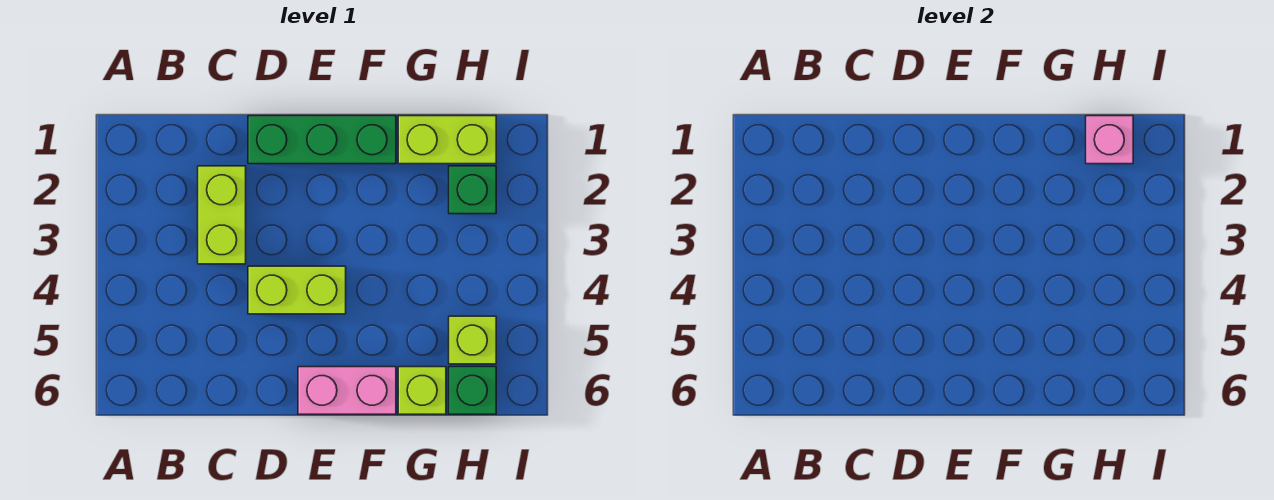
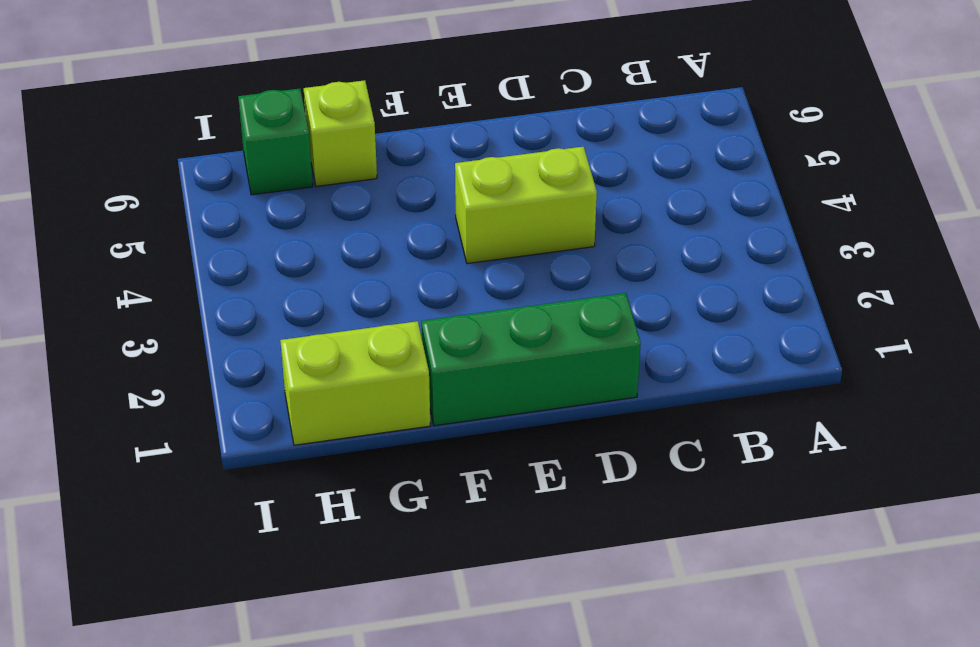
none -> lime brick C2:C3 level 1
none -> pink brick E6:F6 level 1

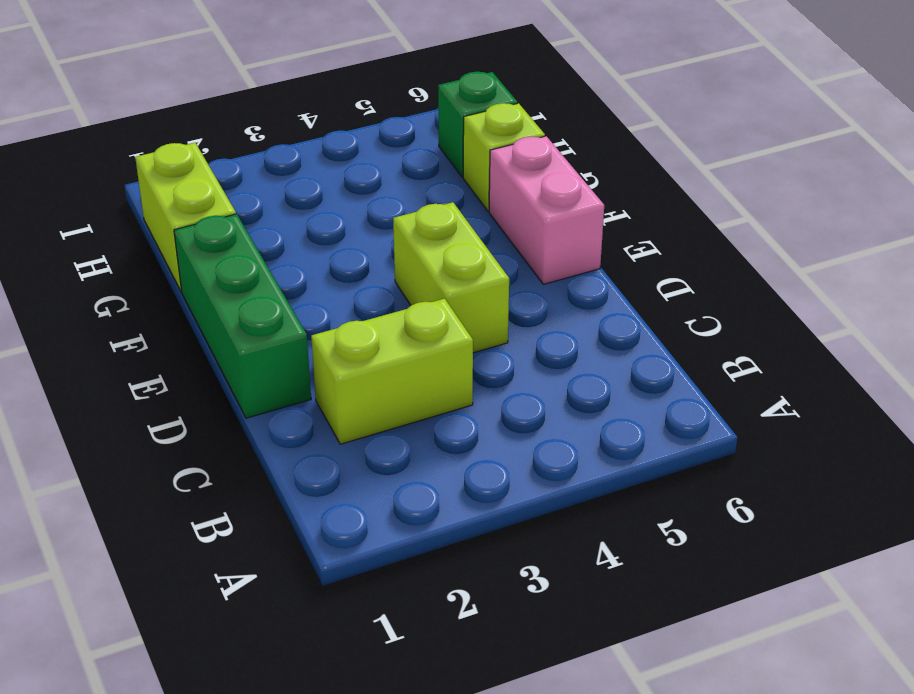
none -> green brick H2 level 1
none -> lime brick H5 level 1

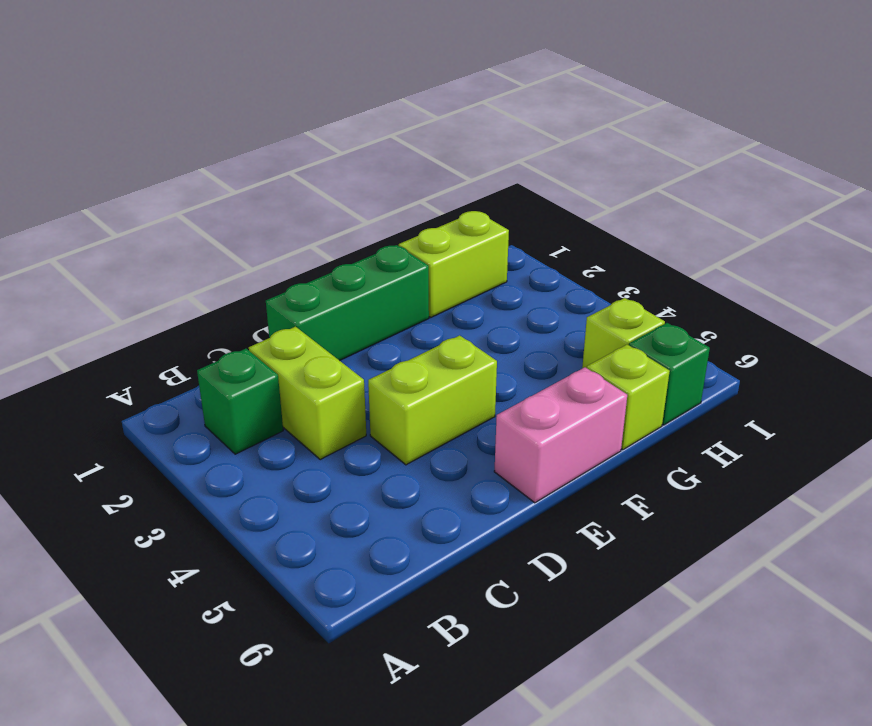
green brick B2 level 1 -> green brick H2 level 1
none -> pink brick H1 level 2

